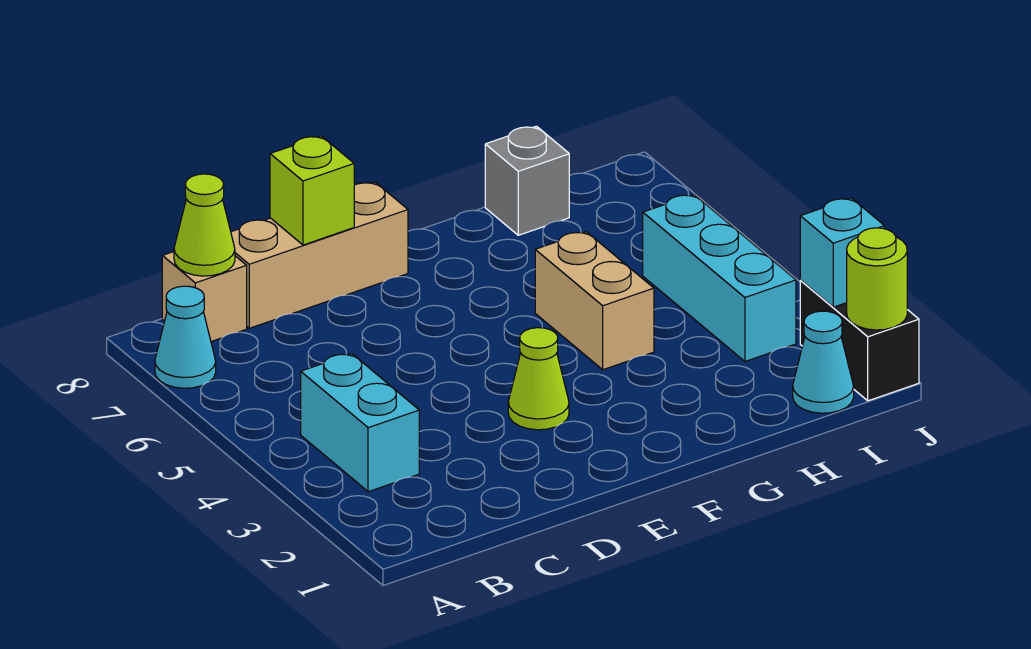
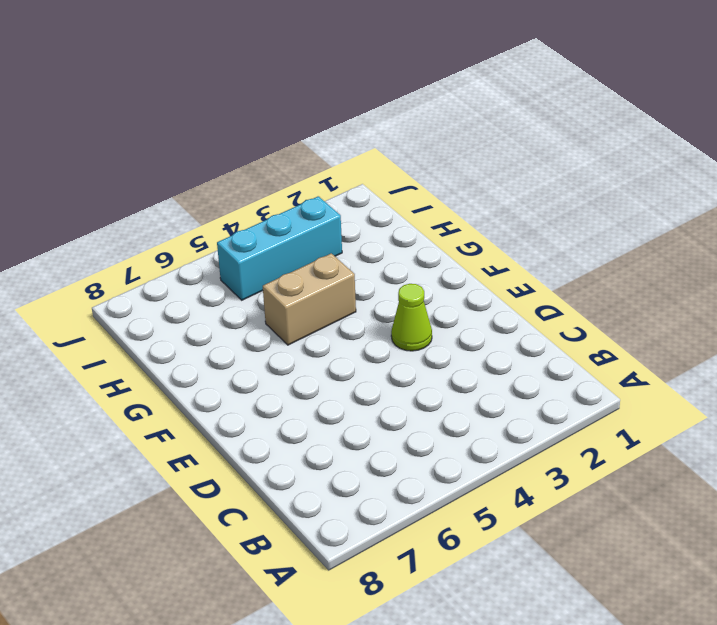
none -> cyan cone A7 level 1
none -> cyan brick B3:B4 level 1
none -> tan brick B8 level 1

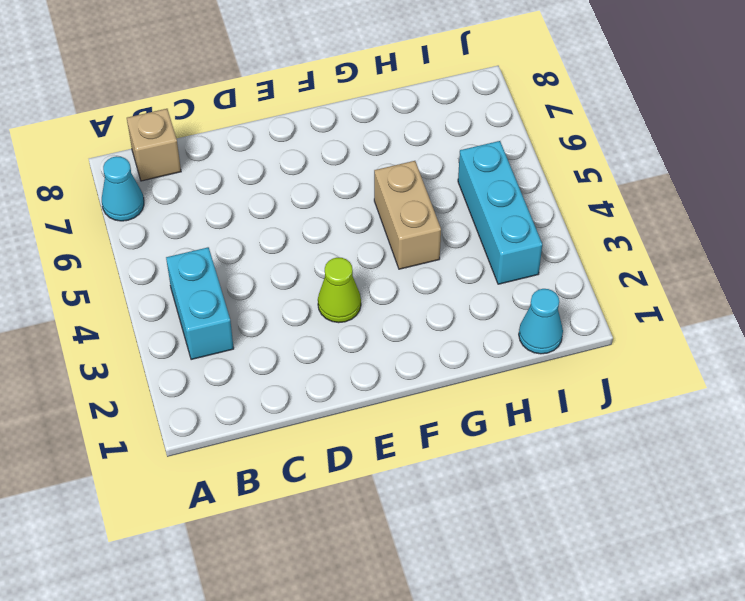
none -> tan brick C8:E8 level 1
none -> grey brick H8 level 1
none -> black brick J1:J2 level 1

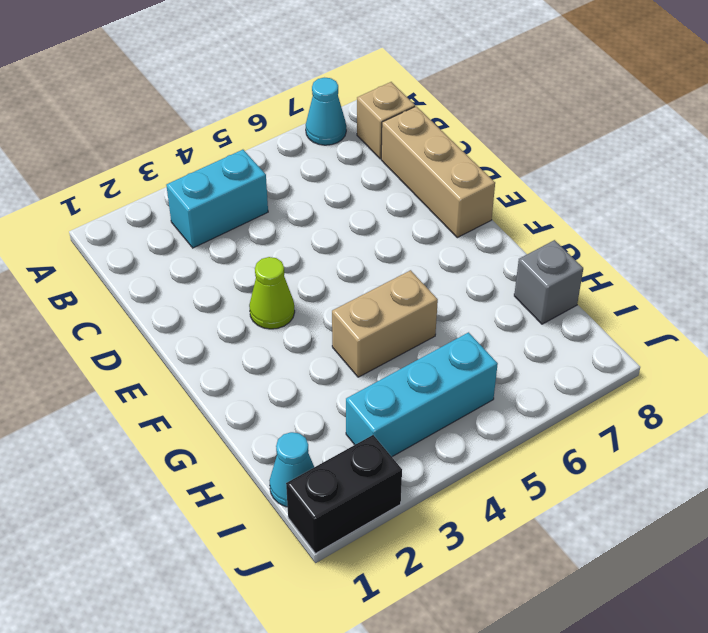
none -> lime cone B8 level 2
none -> lime brick D8 level 2
none -> lime round brick J1 level 2

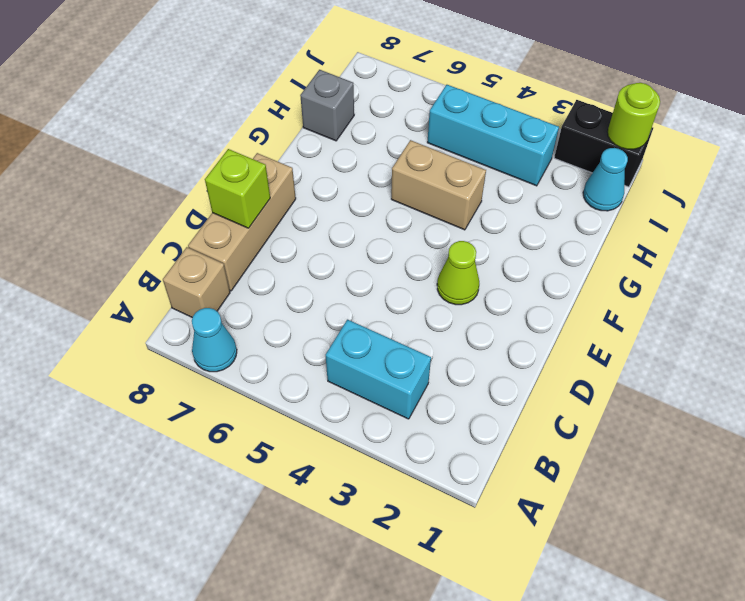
none -> lime cone B8 level 2
none -> cyan brick J2 level 2

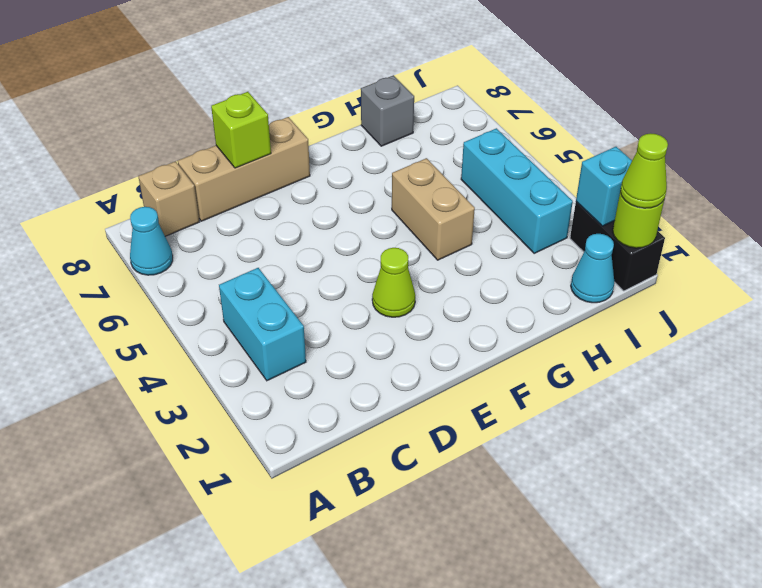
lime cone J1 level 3 -> lime cone B8 level 2

